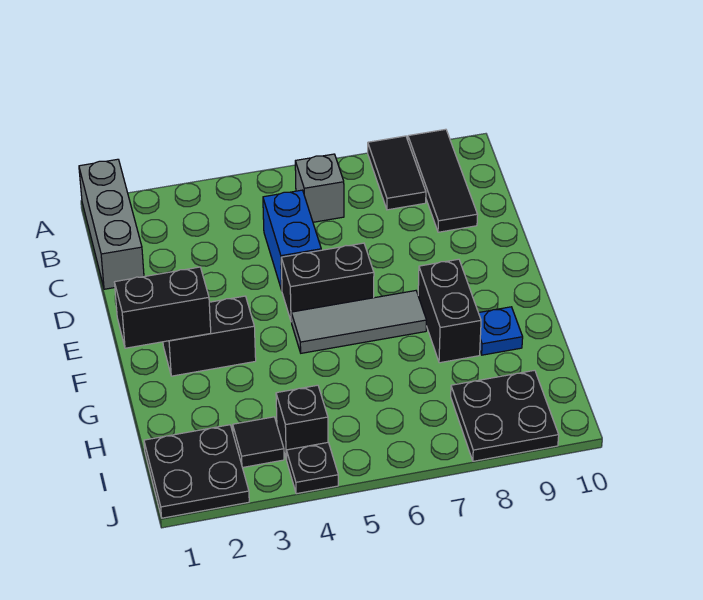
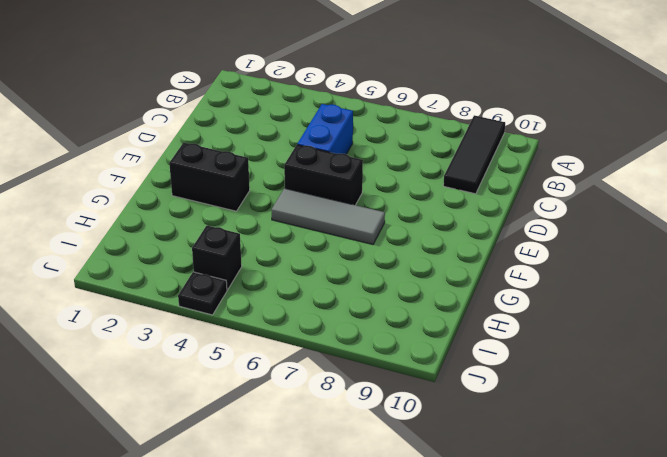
none -> grey brick A1:C1 level 1
none -> black tile A8:B8 level 1
none -> grey brick B6 level 1

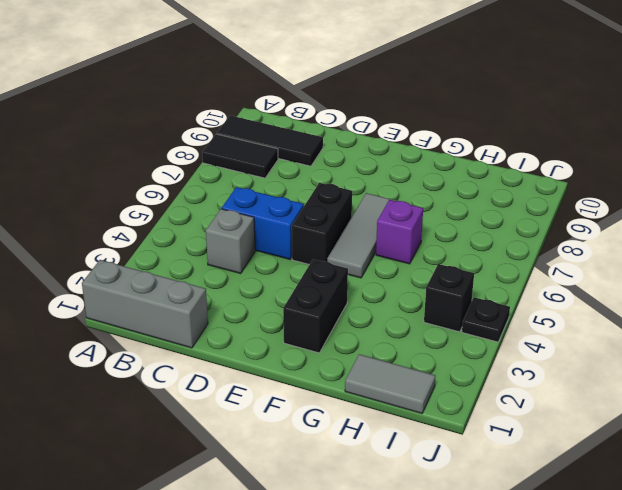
grey brick C4 level 1 -> grey brick B6 level 1
purple brick G6 level 1 -> none
grey tile H1:I1 level 1 -> black plate I1:J2 level 1
none -> black brick F8:G8 level 1
none -> blue plate G9 level 1
none -> black tile I3 level 1

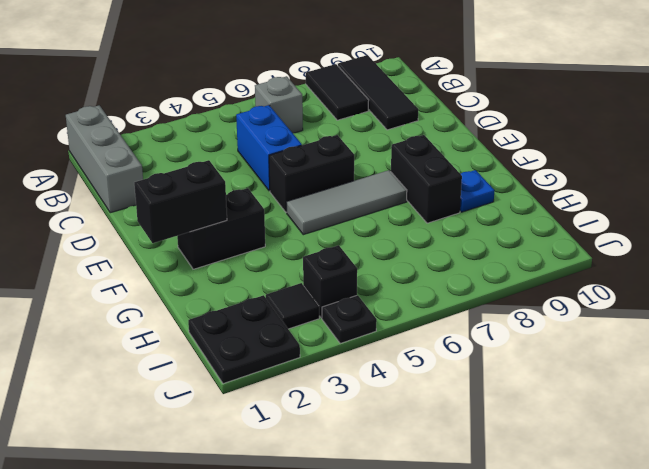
none -> black plate I8:J9 level 1

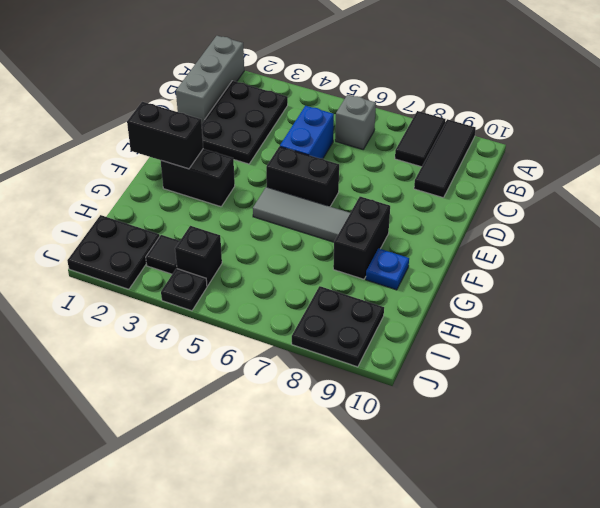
black plate B2:D3 level 1 -> none

